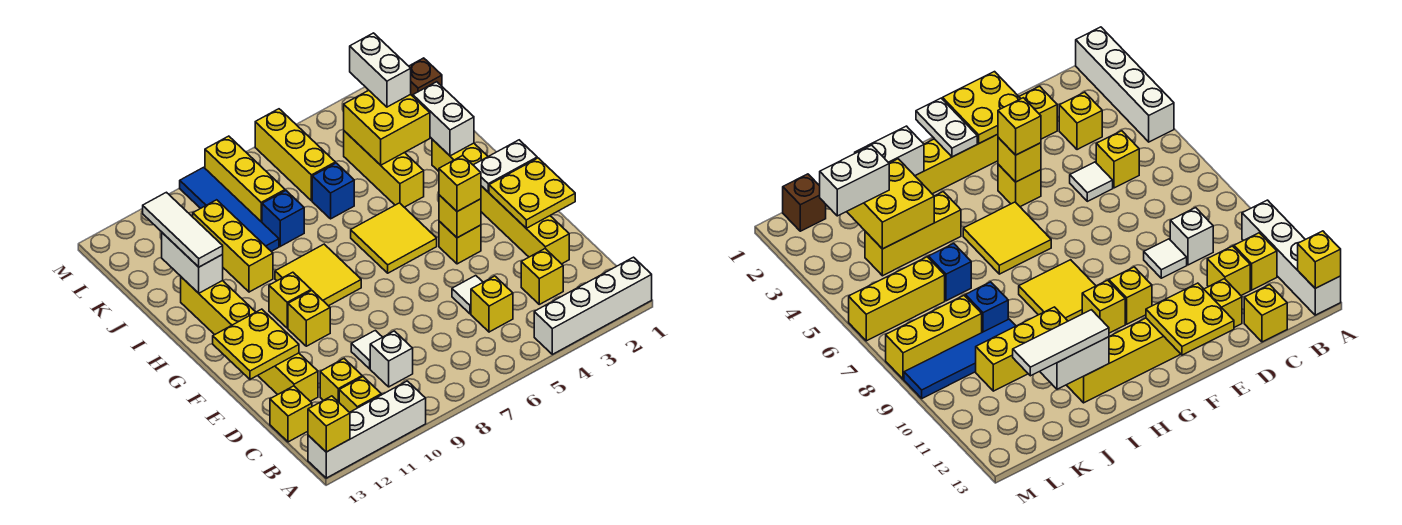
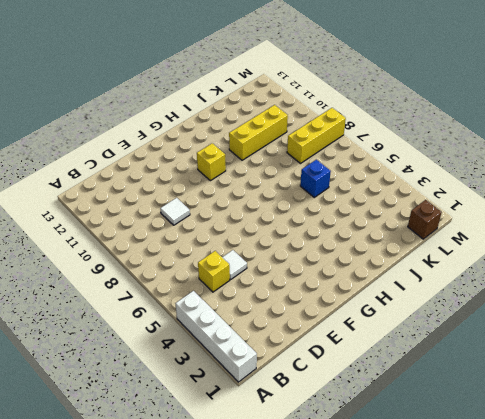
none -> white brick A10:A13 level 1
none -> yellow brick B11 level 1
none -> yellow brick C3 level 1
none -> white brick C9 level 1

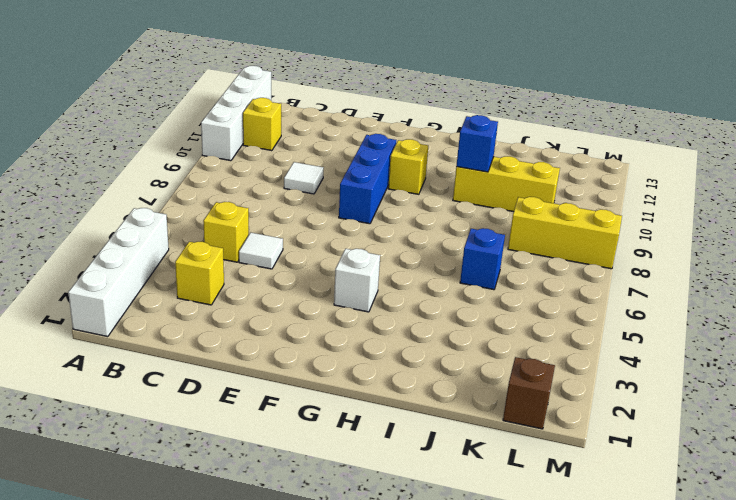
blue brick F8:F10 level 1 -> yellow brick F10 level 1
white brick G4 level 1 -> white brick C9 level 1
blue brick I10 level 2 -> blue brick J8 level 1
none -> yellow brick C11 level 1
none -> yellow brick C13 level 1
none -> yellow brick D2:I2 level 1
none -> yellow brick D12:I12 level 1

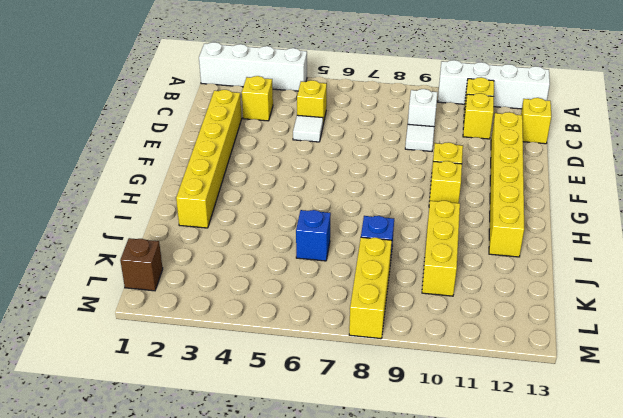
none -> yellow brick F4 level 1
none -> yellow tile G5:H6 level 1
none -> yellow tile G8:H9 level 1
none -> yellow brick I4:K4 level 1

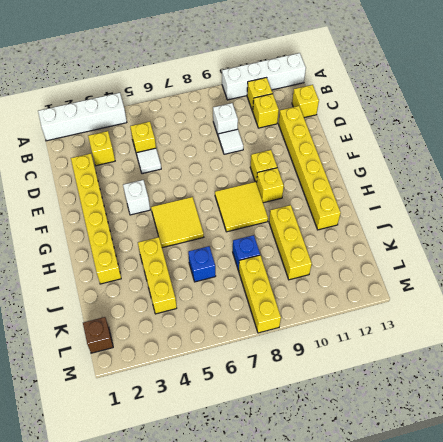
white brick F4 level 1 -> yellow brick F4 level 1
none -> blue tile J9:M9 level 1
none -> yellow brick K6:M6 level 1
none -> yellow brick A13 level 2
none -> yellow plate E1:F2 level 2

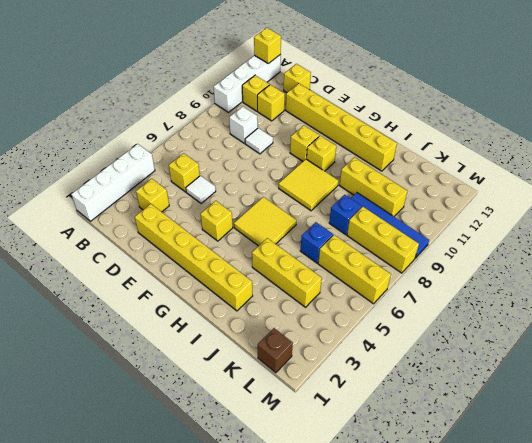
none -> yellow plate E1:F2 level 2
none -> yellow plate E12:F13 level 2
none -> yellow brick F4 level 2
none -> white plate G1:G2 level 2

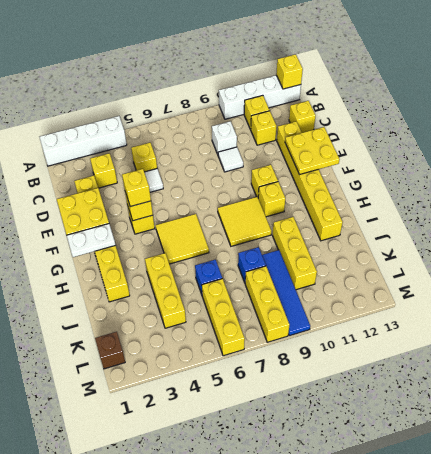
none -> white brick I2:J2 level 2
none -> white brick I12:J12 level 2
none -> yellow brick J3:K4 level 2
none -> white tile I12:K12 level 3

